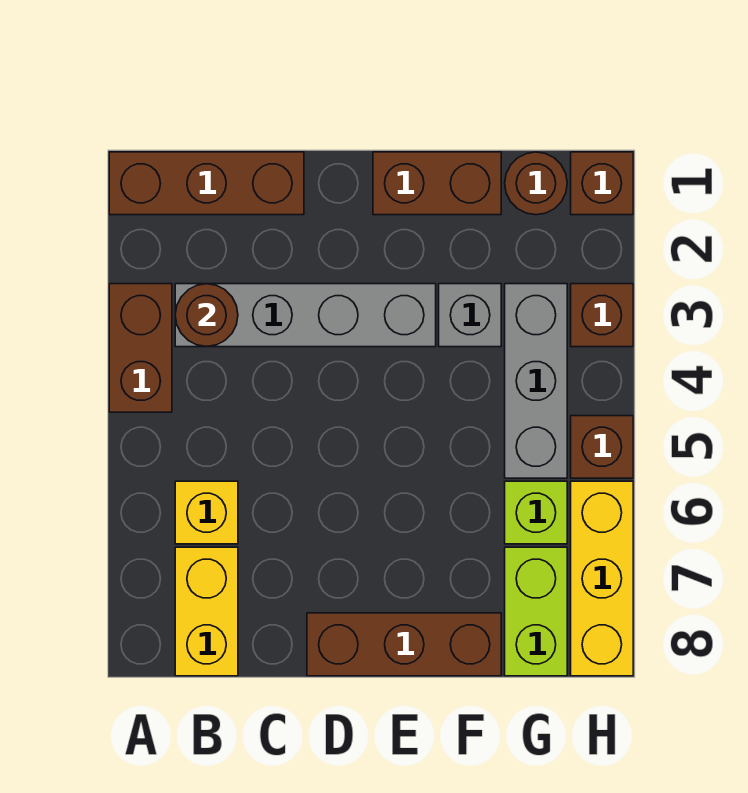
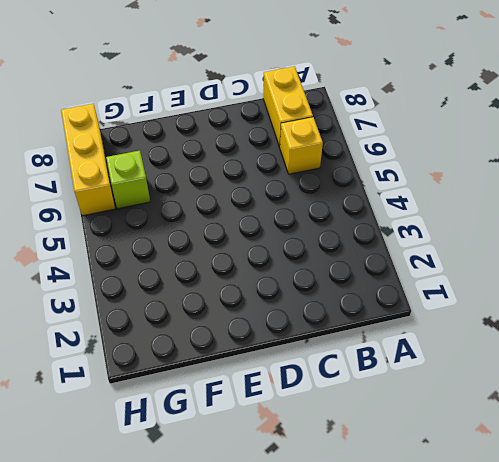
none -> brown brick A1:C1 level 1
none -> brown brick A3:A4 level 1
none -> grey brick B3:E3 level 1

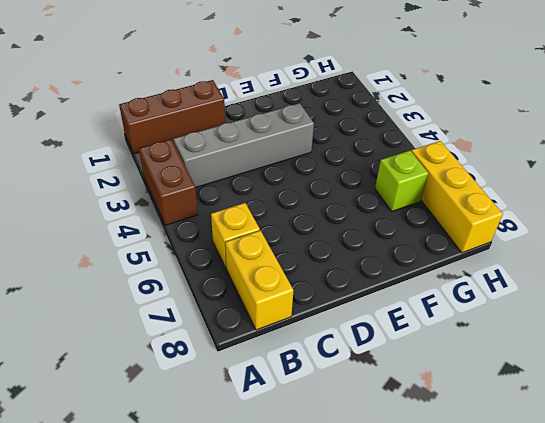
none -> brown brick D8:F8 level 1
none -> brown brick E1:F1 level 1
none -> grey brick F3 level 1

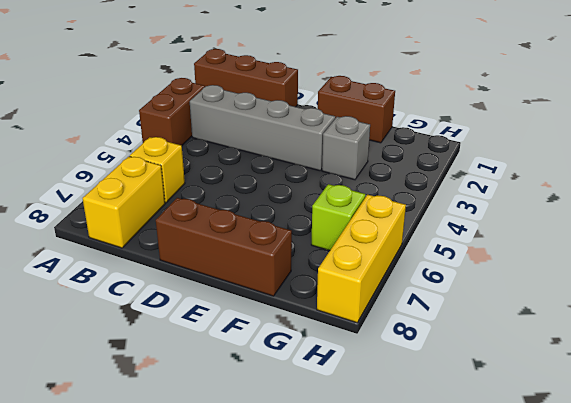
none -> brown round brick G1 level 1
none -> grey brick G3:G5 level 1
none -> lime brick G7:G8 level 1

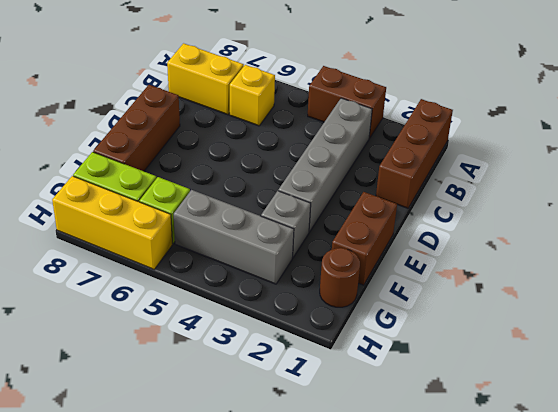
none -> brown brick H1 level 1
none -> brown brick H3 level 1
none -> brown brick H5 level 1

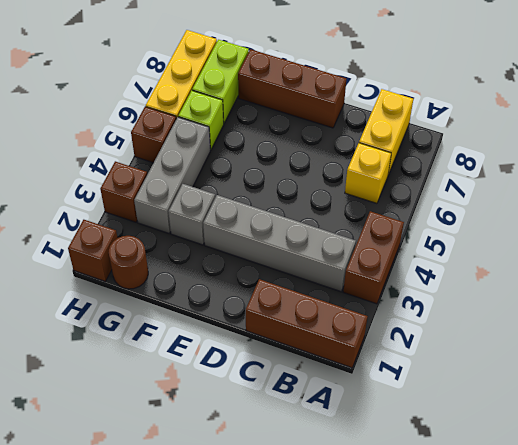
none -> brown brick E1:F1 level 1
none -> brown round brick B3 level 2

